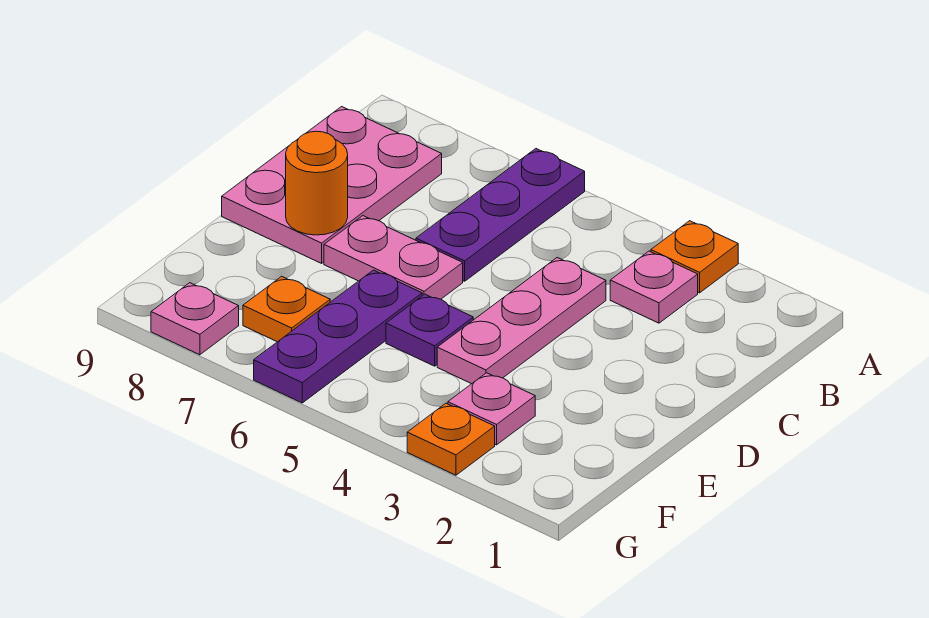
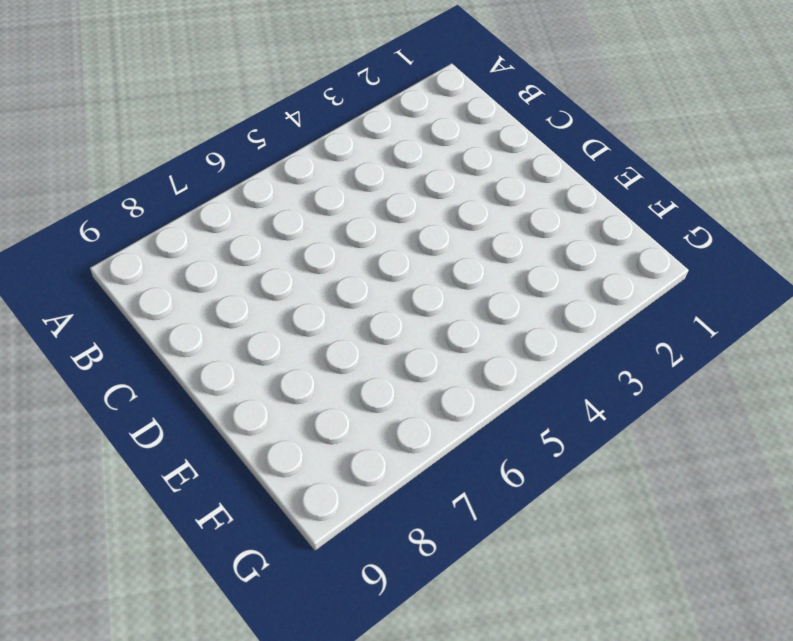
none -> orange plate A3 level 1
none -> purple plate A6:C6 level 1
none -> pink plate B3 level 1

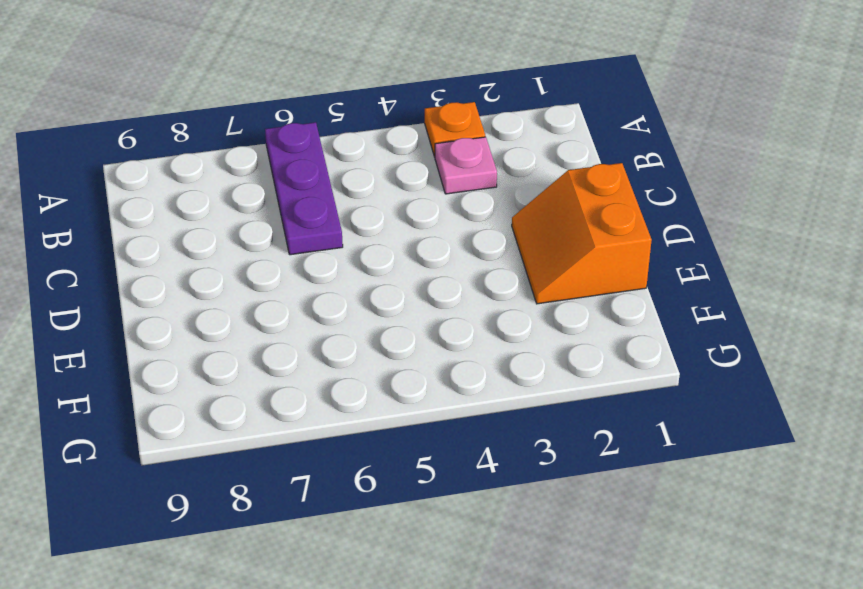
orange slope D1:E2 level 1 top 1 -> none
none -> pink plate B8:D9 level 1
none -> pink plate C4:E4 level 1
none -> pink plate D6:D7 level 1

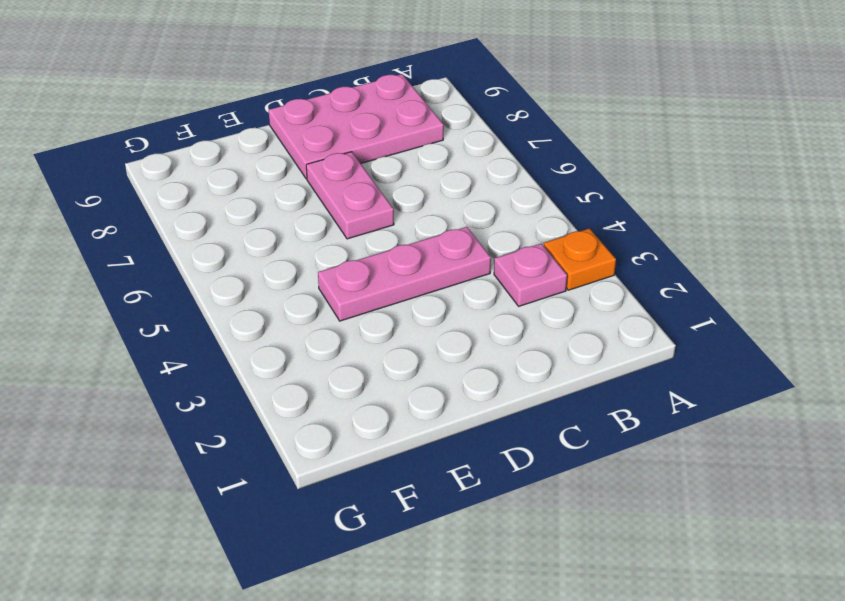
none -> purple plate A6:C6 level 1
none -> purple plate E5 level 1
none -> purple plate E6:G6 level 1

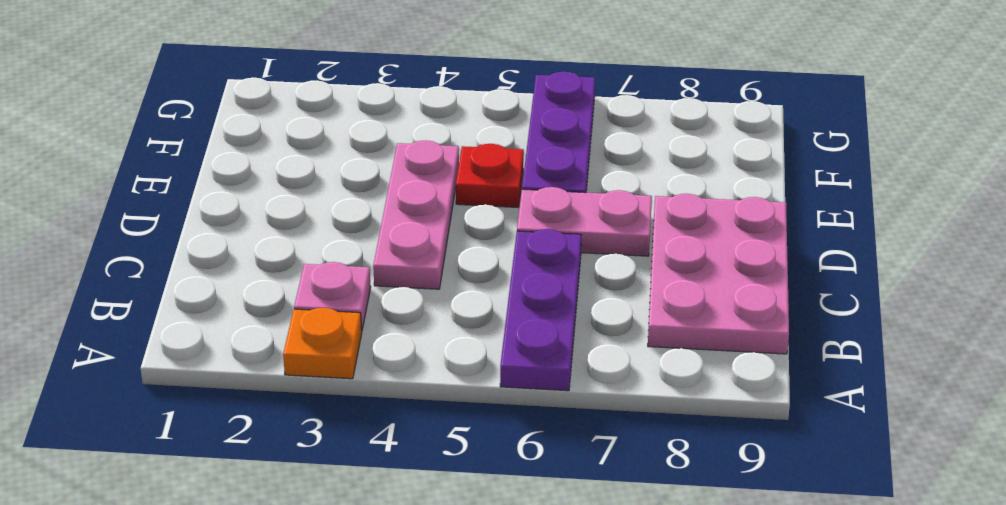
red plate E5 level 1 -> purple plate E5 level 1
none -> pink plate F3 level 1
none -> orange plate F7 level 1
none -> orange plate G3 level 1

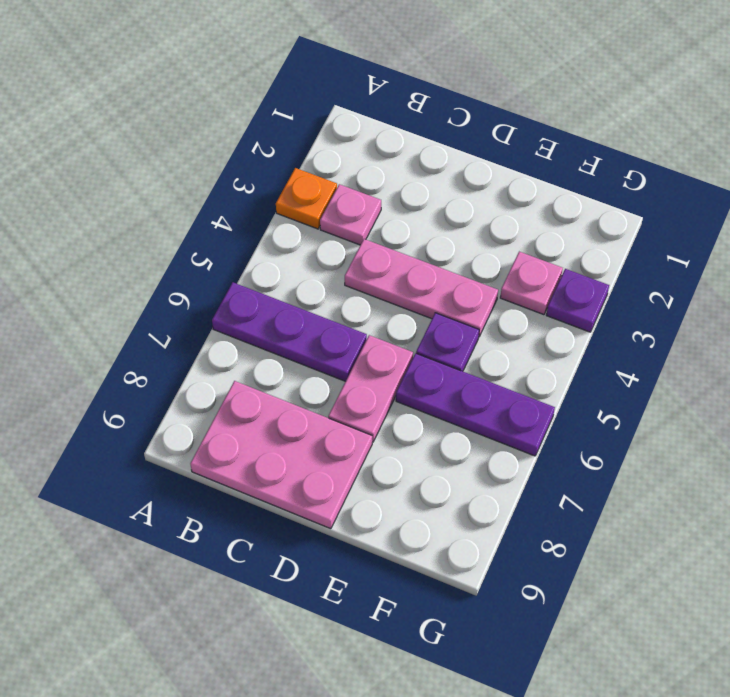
purple plate G3 level 1 -> orange plate G3 level 1
none -> orange plate F7 level 1
none -> pink plate G8 level 1
none -> orange round brick D8 level 2

